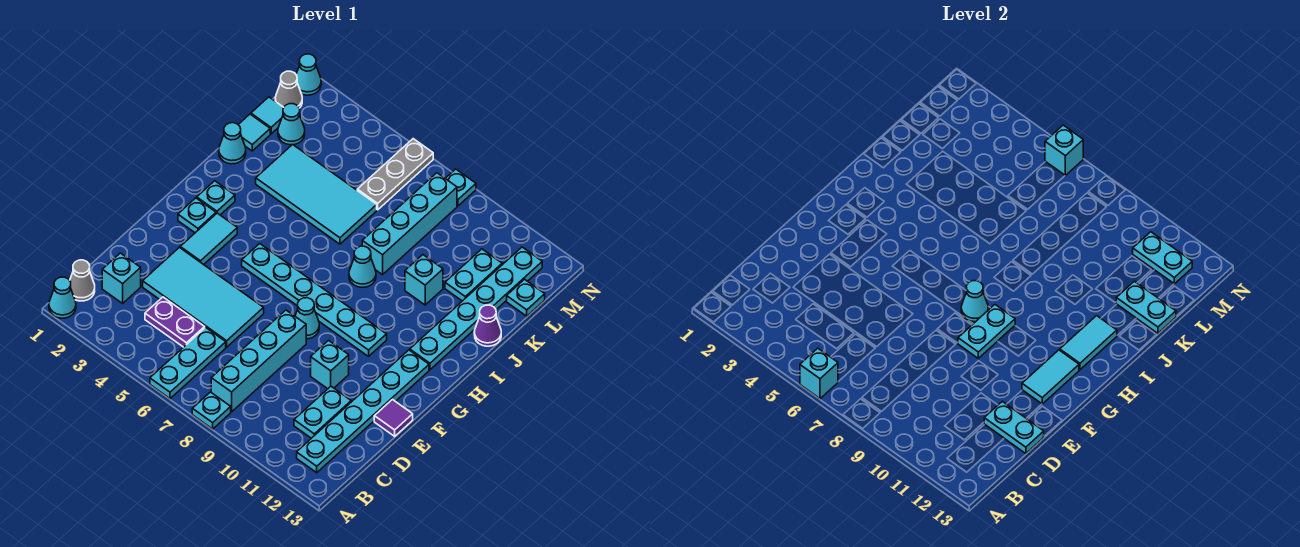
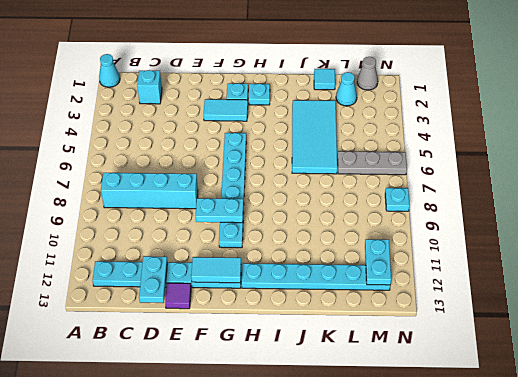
none -> cyan plate A6:C6 level 1
none -> cyan plate A8 level 1
none -> grey cone B1 level 1
none -> purple plate C4:C5 level 1

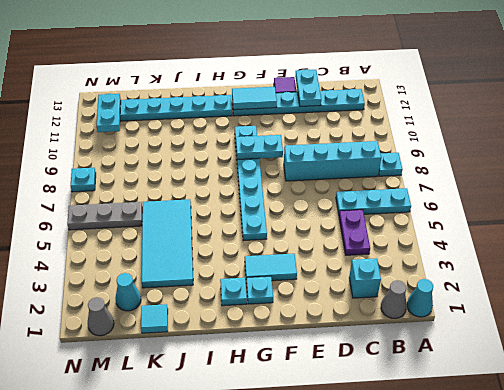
none -> cyan plate C11:D11 level 1
none -> cyan tile D3:E6 level 1
none -> cyan brick E10 level 1
none -> cyan cone F8 level 1

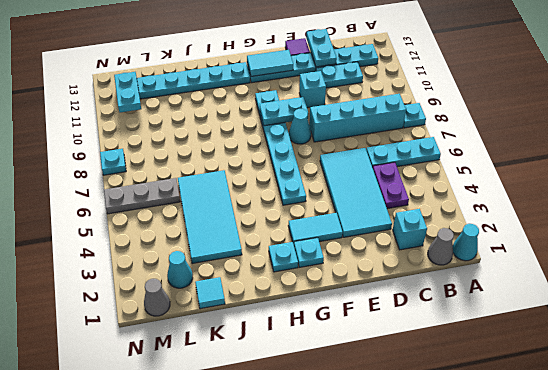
none -> cyan cone I8 level 1
none -> cyan cone J1 level 1
none -> cyan brick J8:M8 level 1
none -> cyan brick J10 level 1

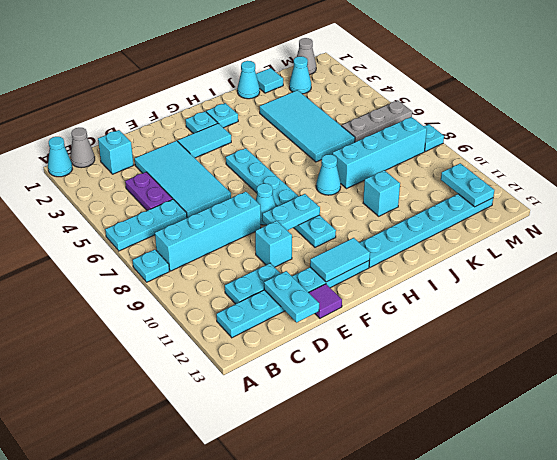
none -> purple cone J13 level 1
none -> cyan plate K11:L11 level 1
none -> cyan tile L1 level 1
none -> cyan plate L13 level 1

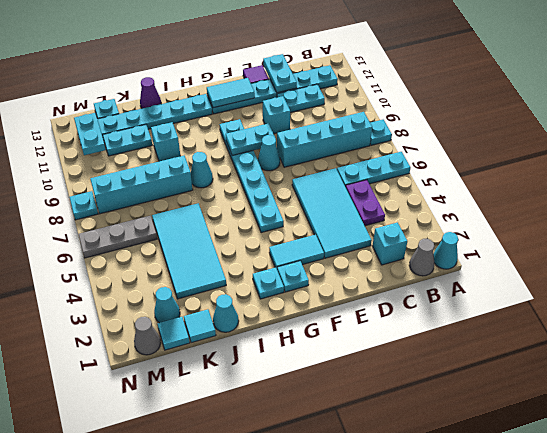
none -> cyan cone N1 level 1
none -> cyan brick A6 level 2
none -> cyan cone G8 level 2
none -> cyan tile H12:I12 level 2

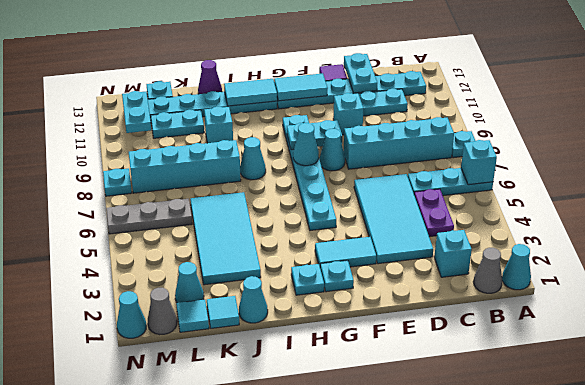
none -> cyan plate K12:K13 level 2
none -> cyan brick N6 level 2

